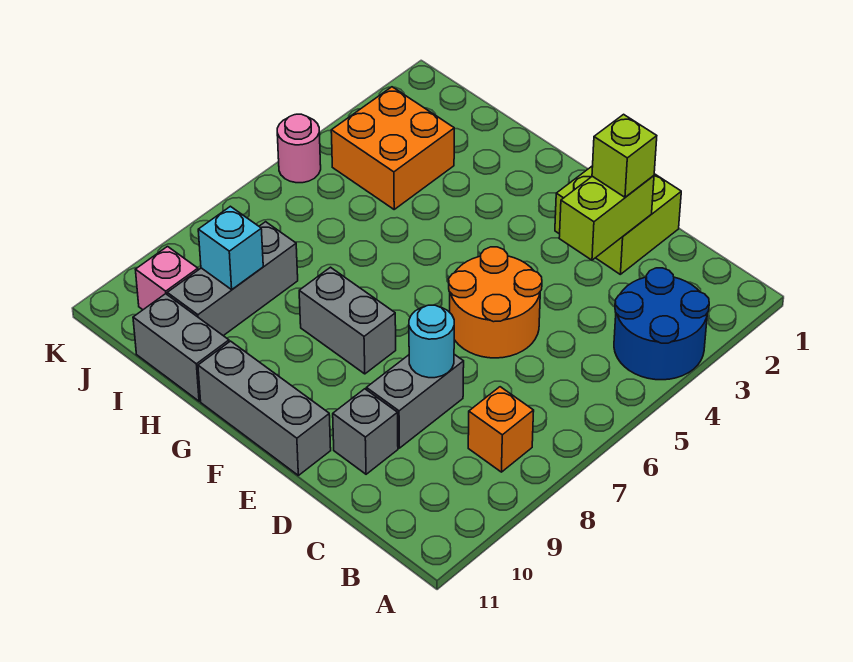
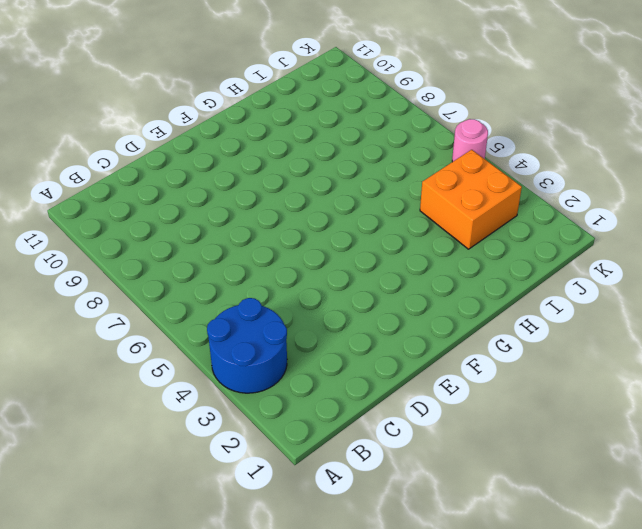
none -> orange brick B8 level 1
none -> lime brick D1:E2 level 1
none -> orange round brick D5:E6 level 1

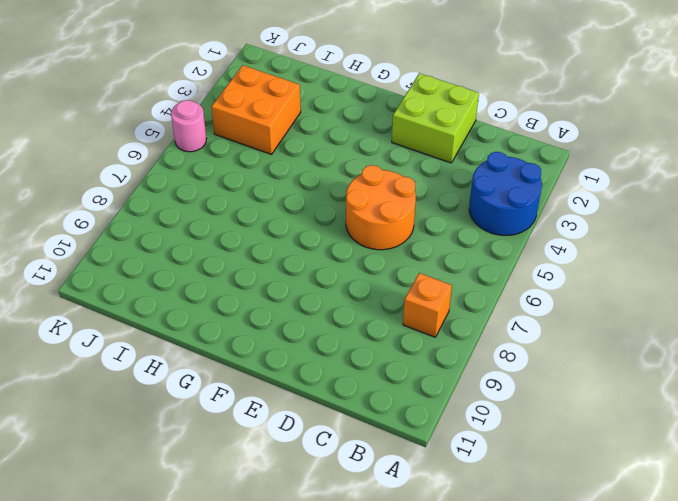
none -> grey brick D8:D9 level 1
none -> grey brick D10 level 1
none -> grey brick E11:G11 level 1

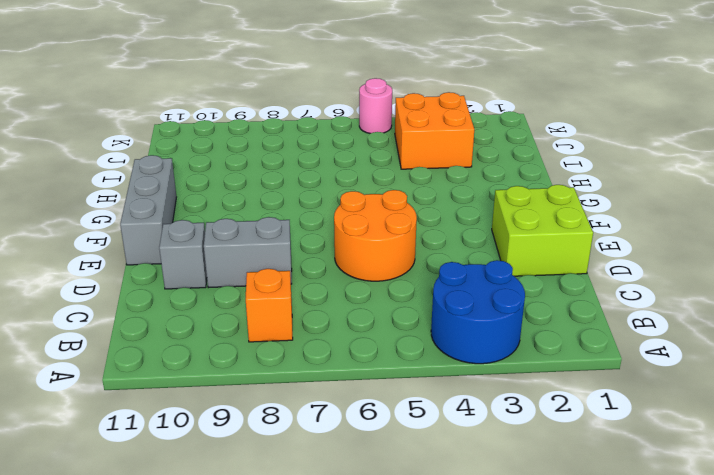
none -> grey brick F8:G8 level 1
none -> grey brick H11:I11 level 1
none -> grey brick I8:I10 level 1

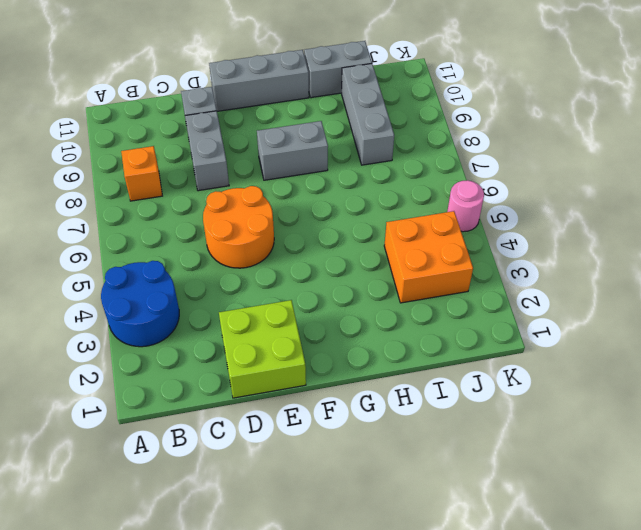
none -> pink brick J10 level 1
none -> lime brick D2:D3 level 2
none -> cyan round brick D8 level 2

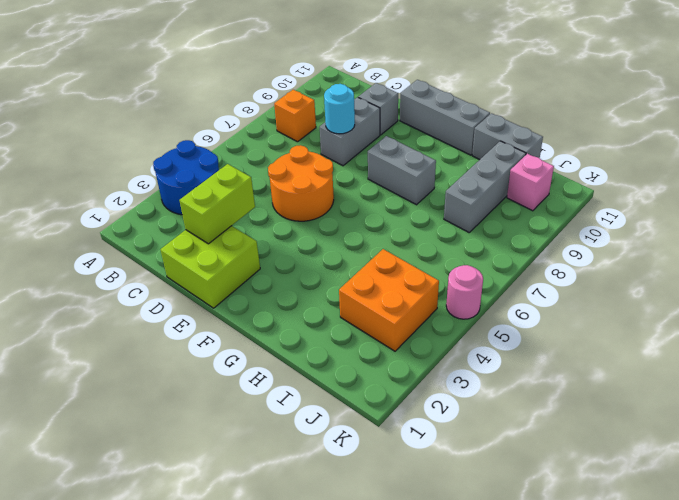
none -> cyan brick I9 level 2
none -> lime brick D2 level 3

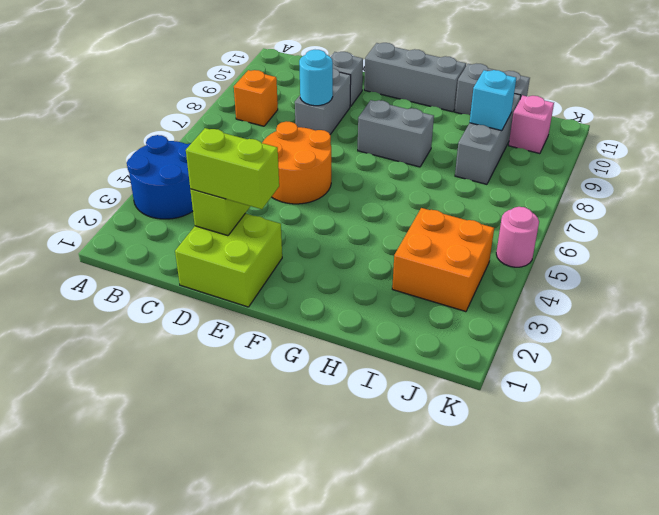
lime brick D2:E2 level 3 -> lime brick D2 level 3

